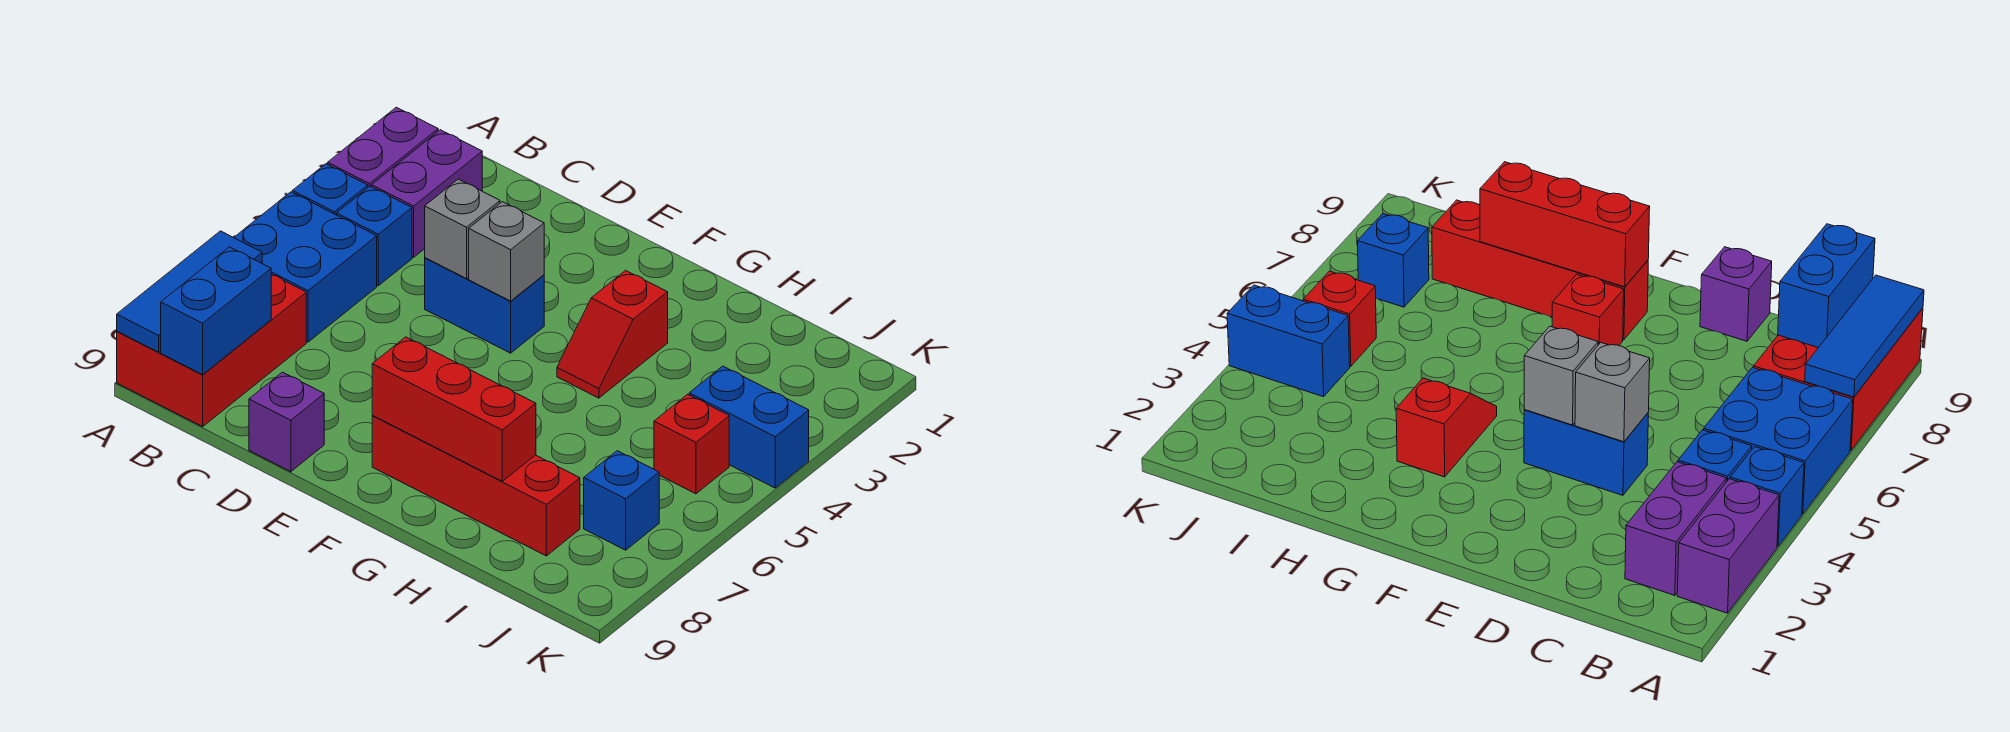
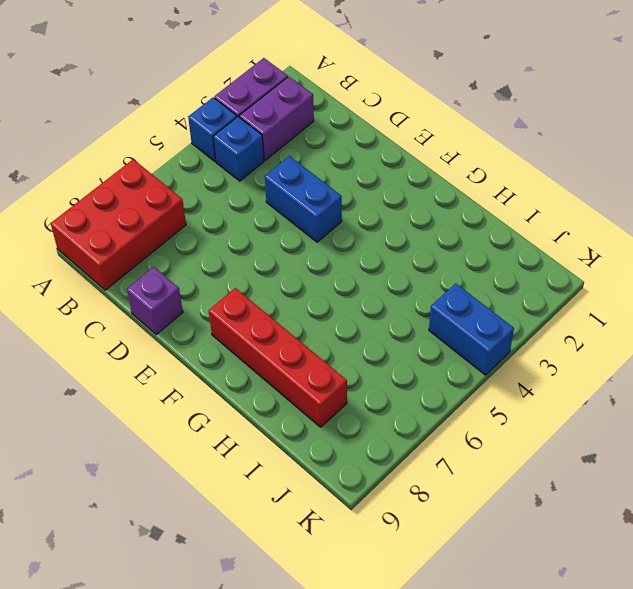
none -> blue brick A5:B6 level 1
none -> red brick F7 level 1
none -> red slope G3:G4 level 1 top 3

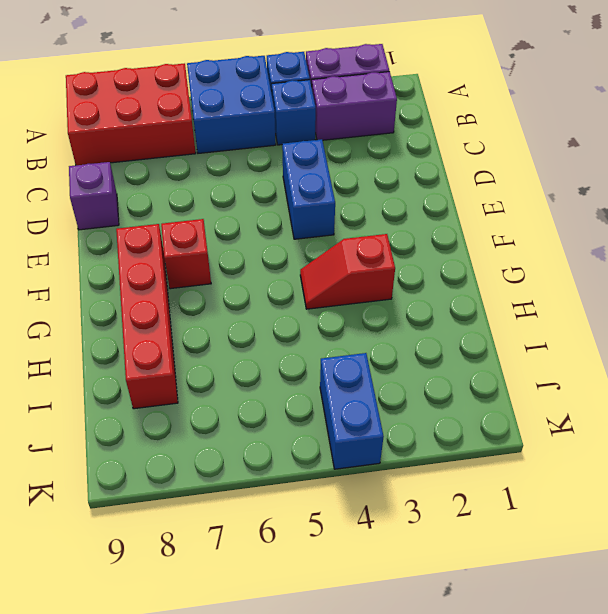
none -> red brick J5 level 1
none -> blue brick J7 level 1
none -> blue tile A7:A9 level 2

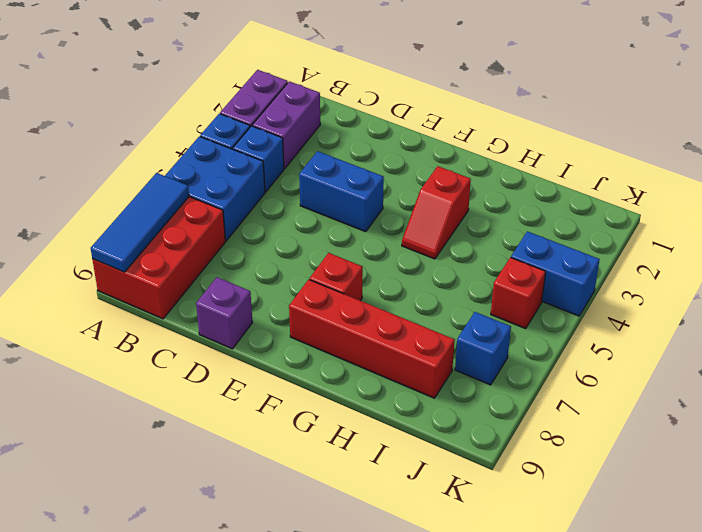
none -> blue brick B8:B9 level 2
none -> grey brick D4 level 2
none -> grey brick E4 level 2

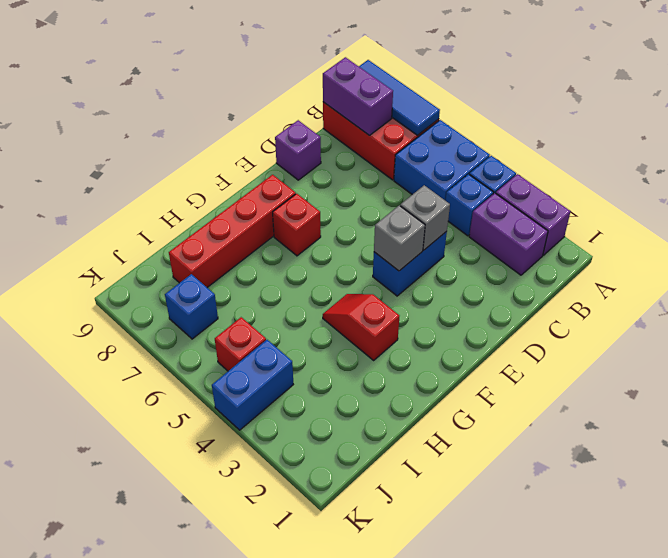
purple brick B8:B9 level 2 -> blue brick B8:B9 level 2
none -> red brick F8:H8 level 2

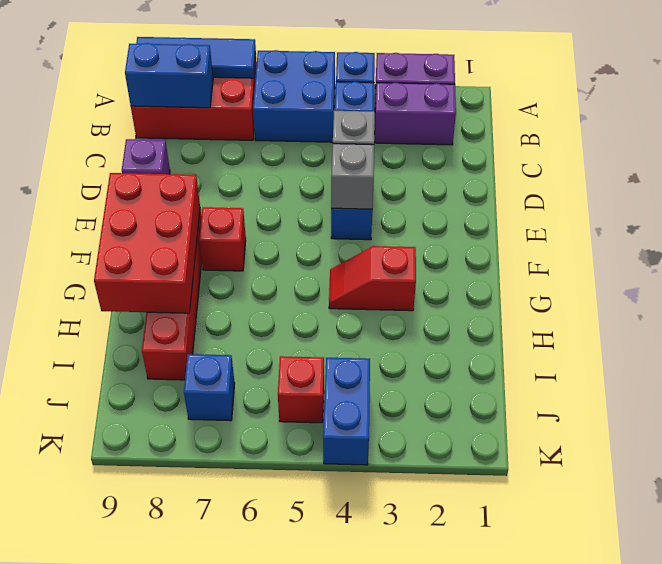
red brick F8:H9 level 2 -> red brick F8:H8 level 2

